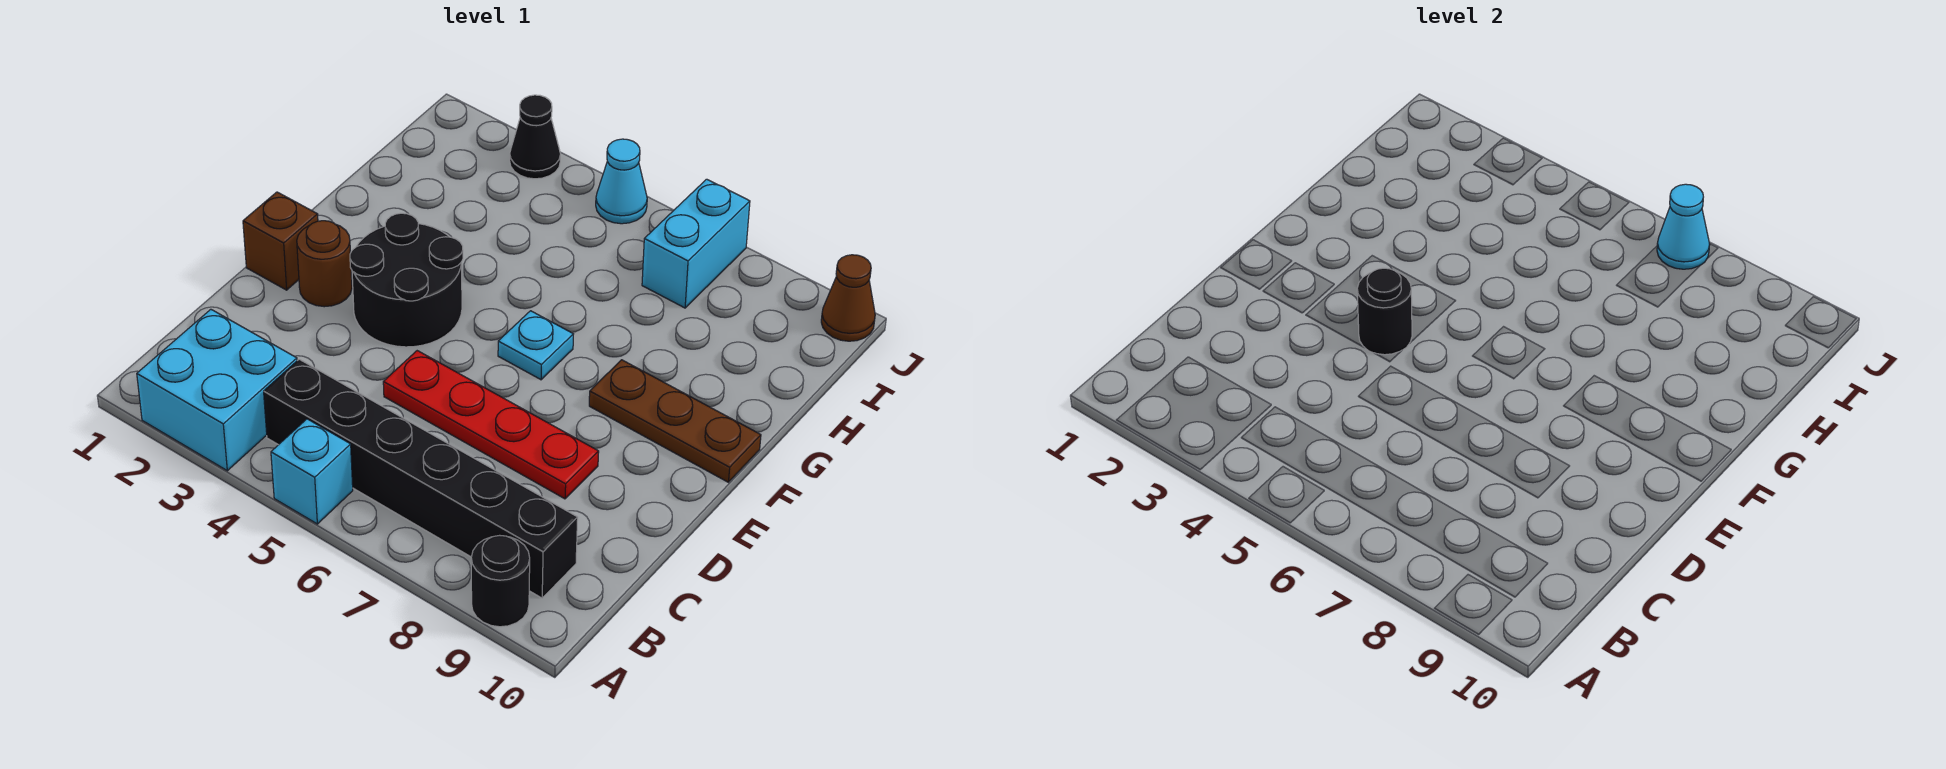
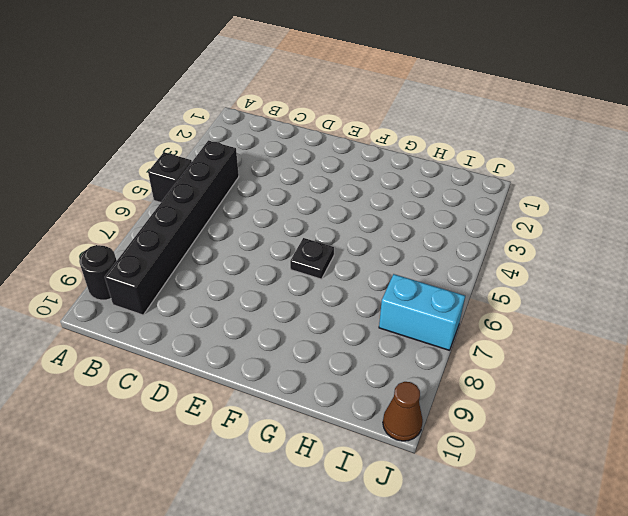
black brick A5 level 1 -> cyan brick A5 level 1
black plate F6 level 1 -> cyan plate F6 level 1
none -> cyan brick A2:B3 level 1
none -> red plate D5:D8 level 1
none -> brown brick E1 level 1

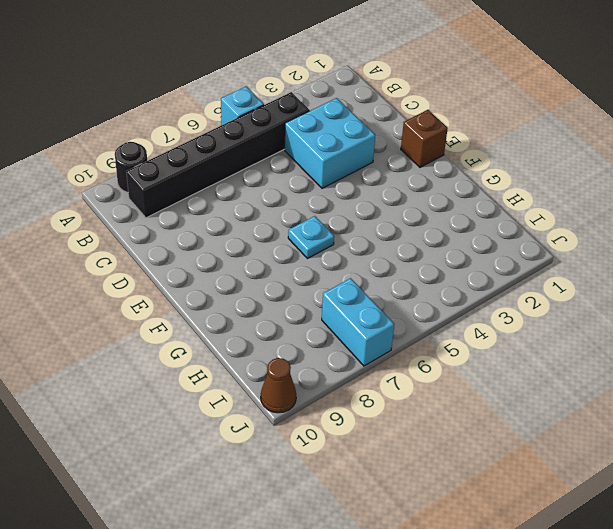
cyan brick C3:D4 level 1 -> cyan brick A2:B3 level 1
none -> red plate D5:D8 level 1
none -> brown round brick E2 level 1
none -> black round brick E3:F4 level 1

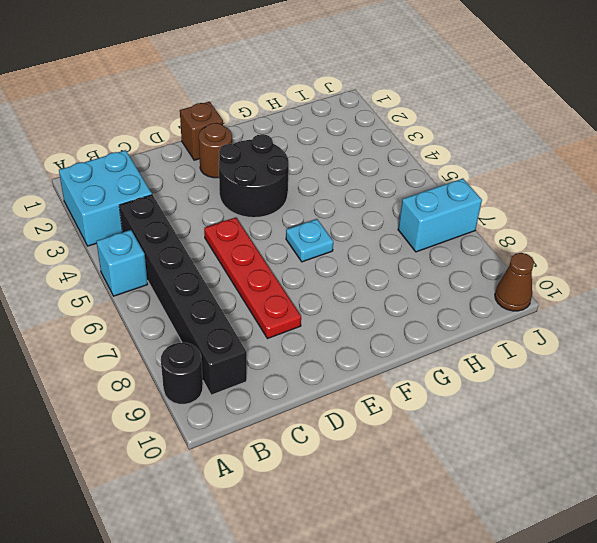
none -> brown plate F8:F10 level 1
none -> black cone J3 level 1
none -> cyan cone J5 level 1

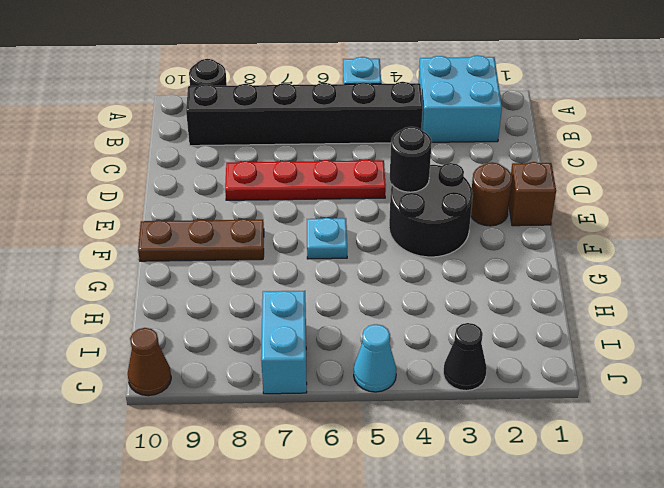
none -> cyan cone J7 level 2

